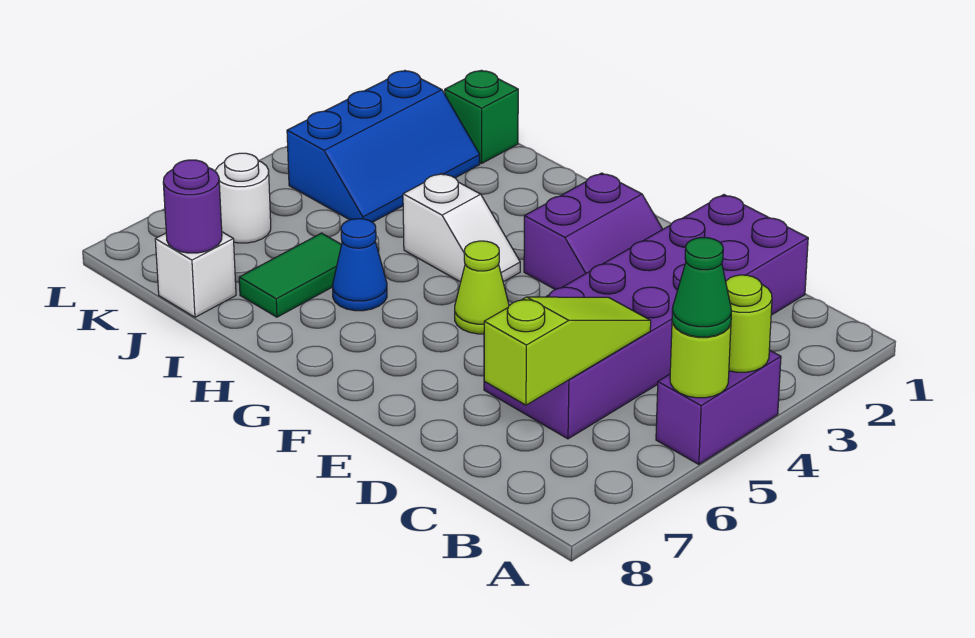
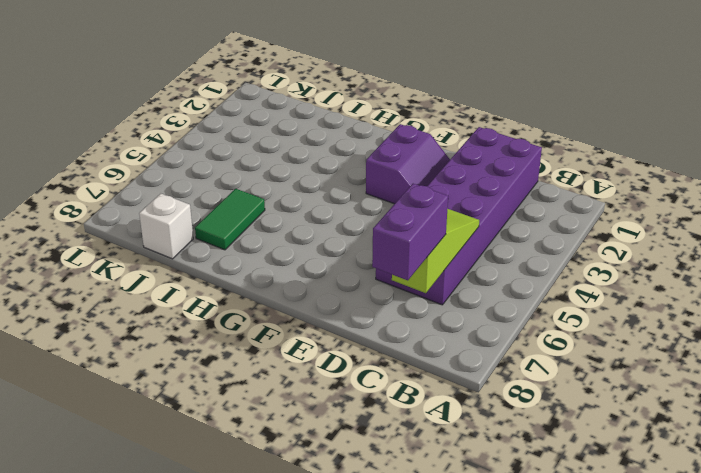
purple brick C7:C8 level 3 -> purple brick A4:A5 level 1
none -> lime cone F5 level 1
none -> white slope G4:H4 level 1 top H
none -> blue cone H6 level 1

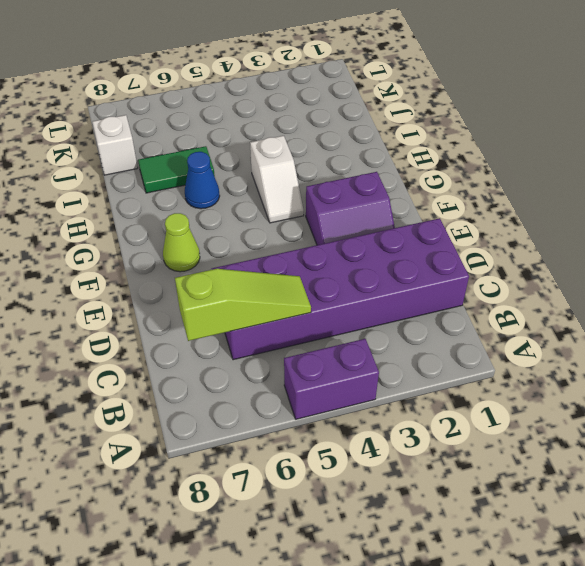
lime cone F7 level 1 -> lime cone F5 level 1
none -> green brick J1 level 1
none -> blue slope J2:K4 level 1 top K
none -> white round brick K6 level 1

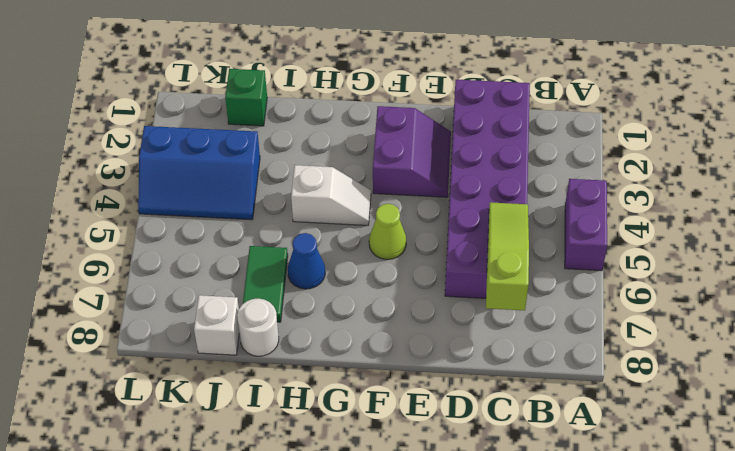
white round brick I8 level 1 -> white round brick K6 level 1
blue slope J3:L4 level 1 top 3 -> blue slope J2:K4 level 1 top K
none -> lime round brick A4 level 2
none -> lime round brick A5 level 2
none -> purple round brick J8 level 2

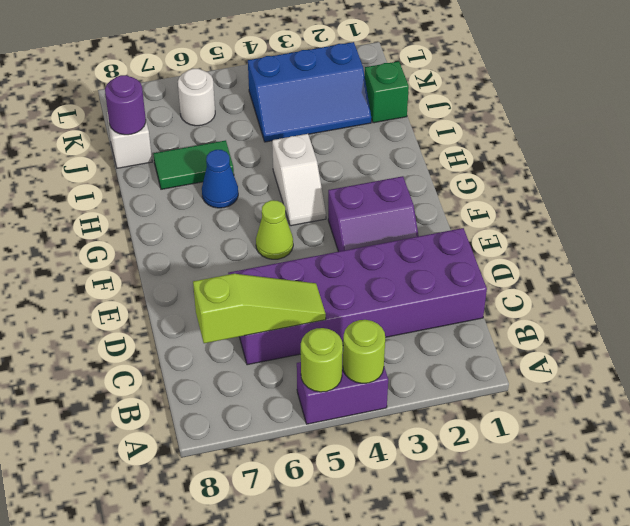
none -> green cone A5 level 3

